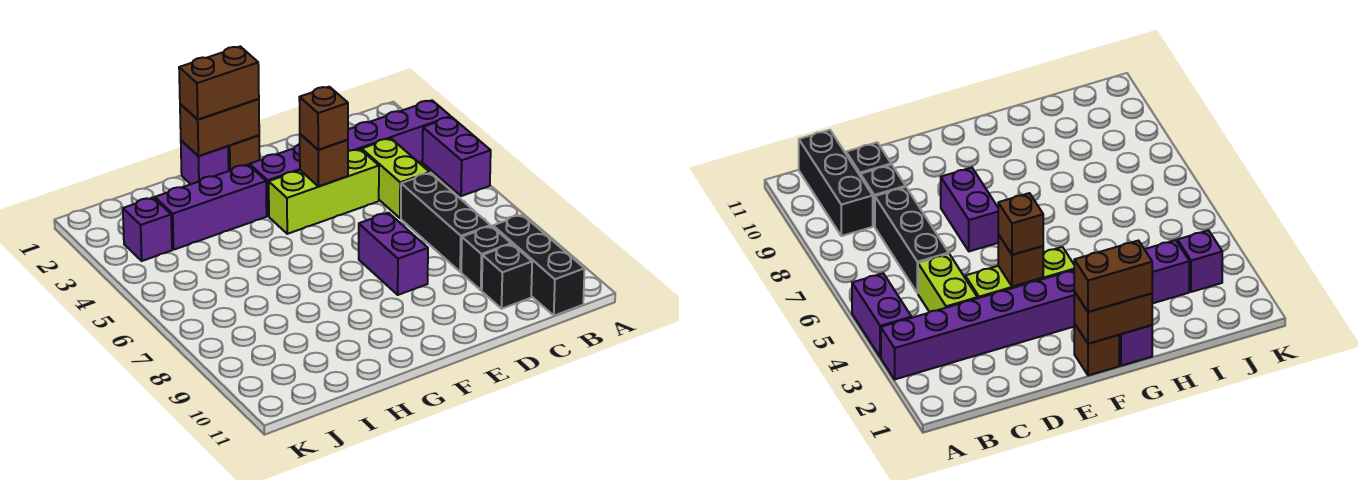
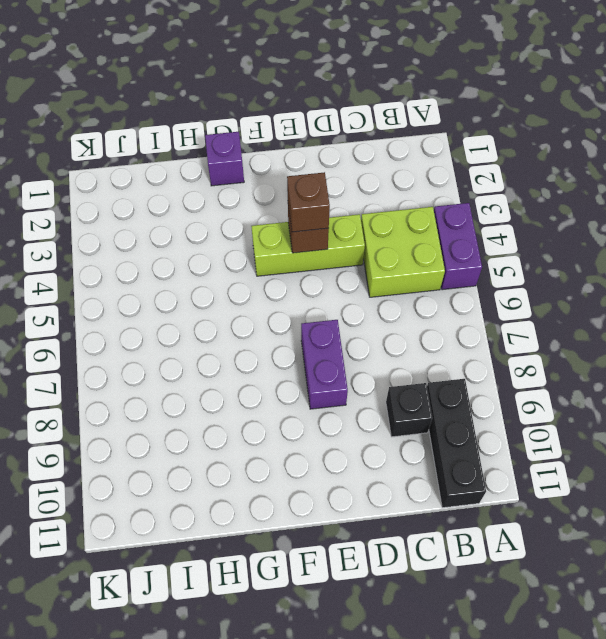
lime brick B4:C5 level 1 -> lime brick C4:C5 level 1
none -> purple brick A3:F3 level 1
none -> black brick C6:C8 level 1
none -> black brick C10 level 1

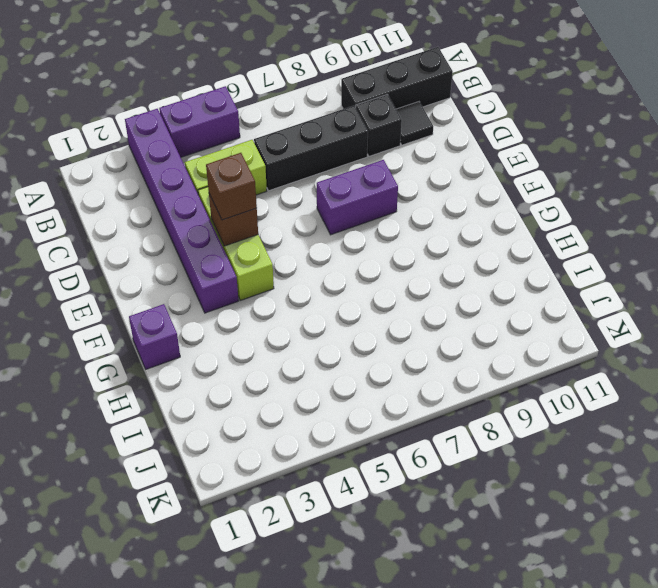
black tile C10 level 1 -> black brick C10 level 1
none -> brown brick F1 level 1
none -> purple brick G3:I3 level 1
none -> purple brick J3 level 1

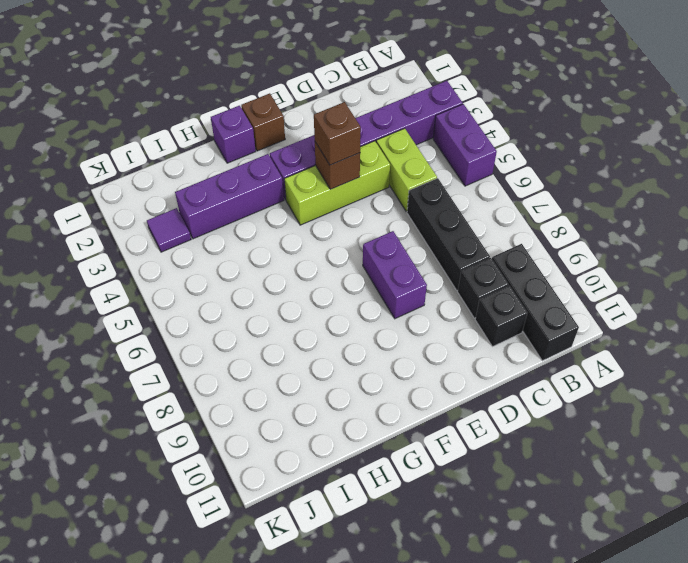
purple tile J3 level 1 -> purple brick J3 level 1
none -> brown brick F1:G1 level 2
none -> brown brick F1:G1 level 3

